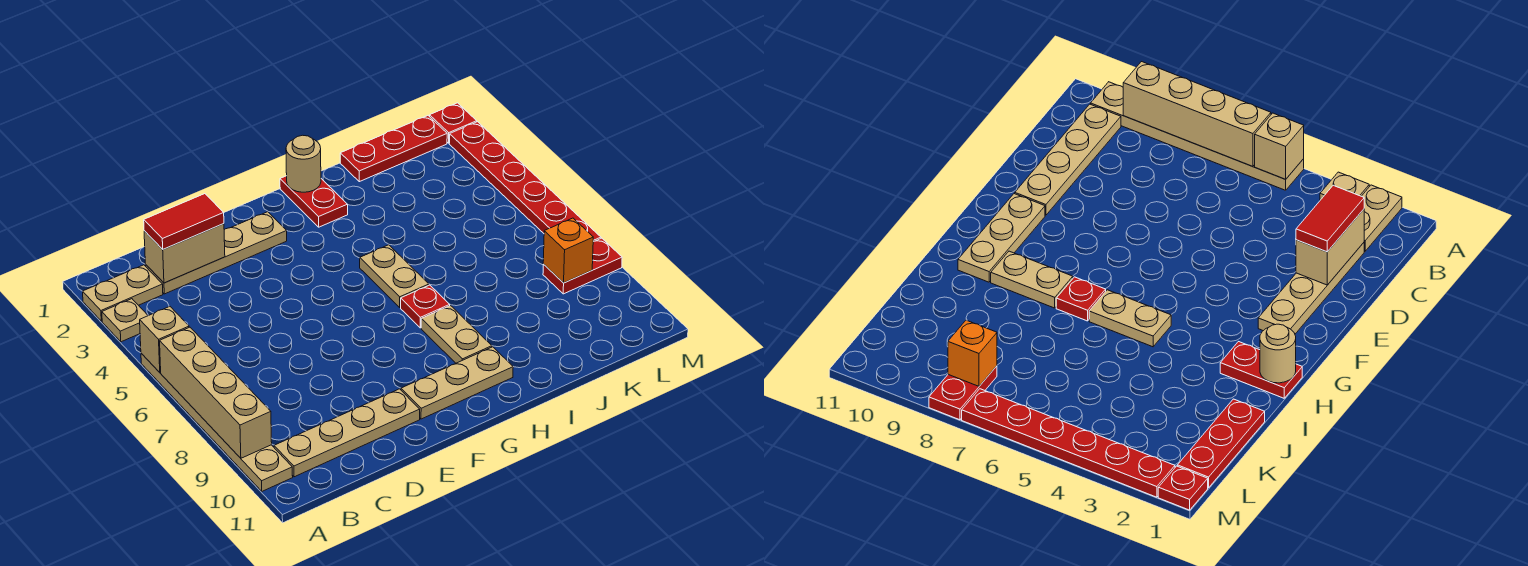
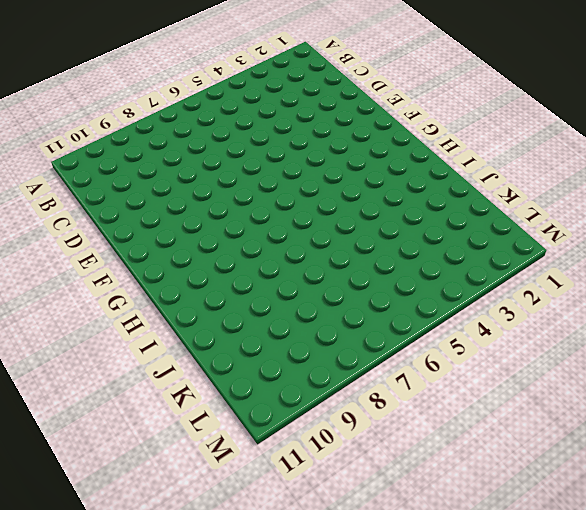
none -> tan plate A2:B2 level 1
none -> tan plate A3 level 1
none -> tan plate A5:A10 level 1

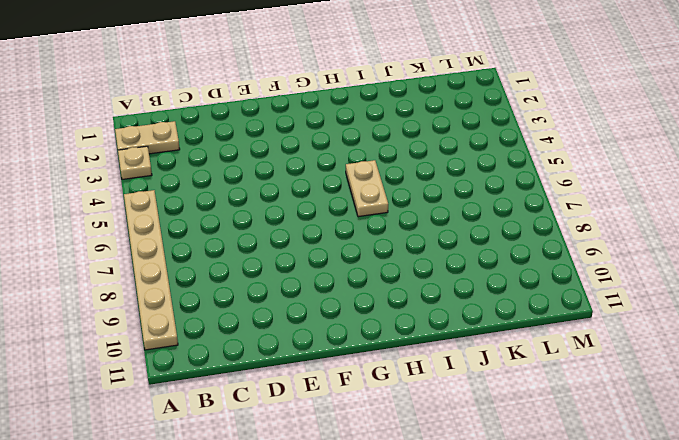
none -> tan plate B10:E10 level 1
none -> tan plate C2:F2 level 1
none -> tan plate F10:H10 level 1

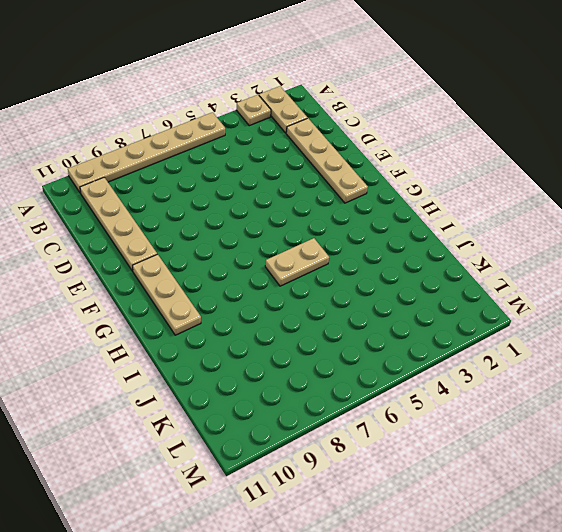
none -> red plate H1:H2 level 1
none -> red plate H7 level 1
none -> tan plate H8:H9 level 1

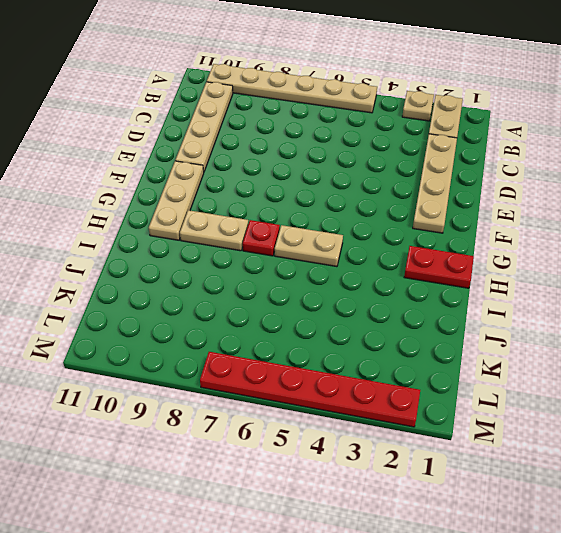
none -> red plate J1:L1 level 1
none -> red plate L8:M8 level 1
none -> red plate M1 level 1

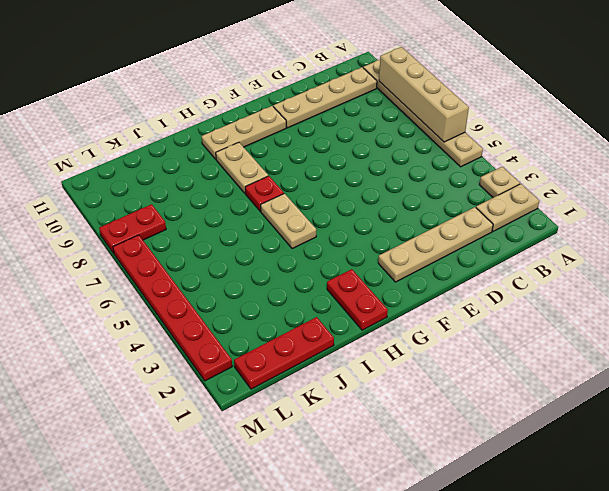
none -> red plate M1 level 1
none -> tan brick A5 level 2
none -> tan brick C2:D2 level 2

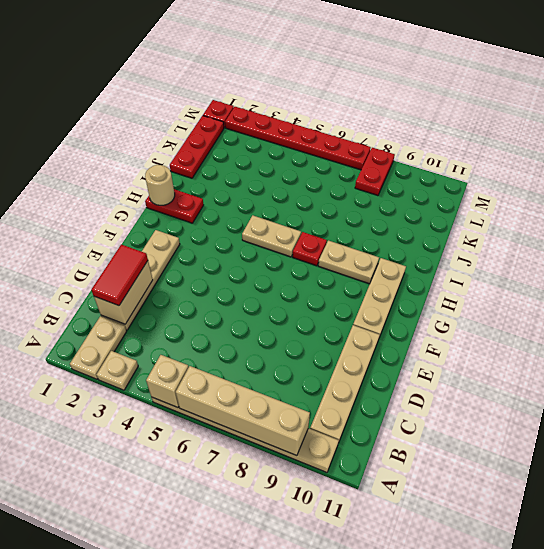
none -> orange brick L8 level 2

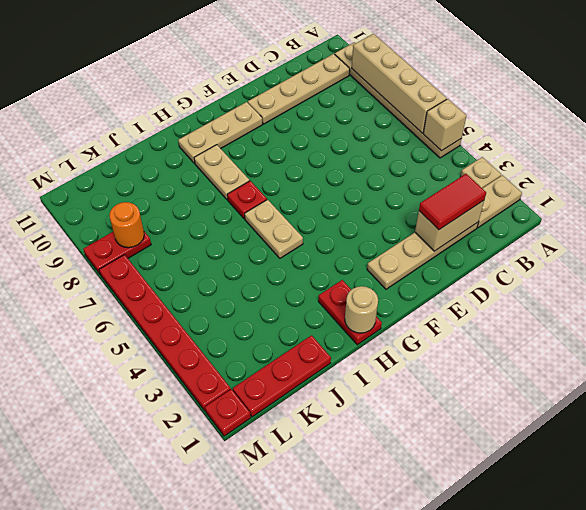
orange round brick L8 level 2 -> orange brick L8 level 2

